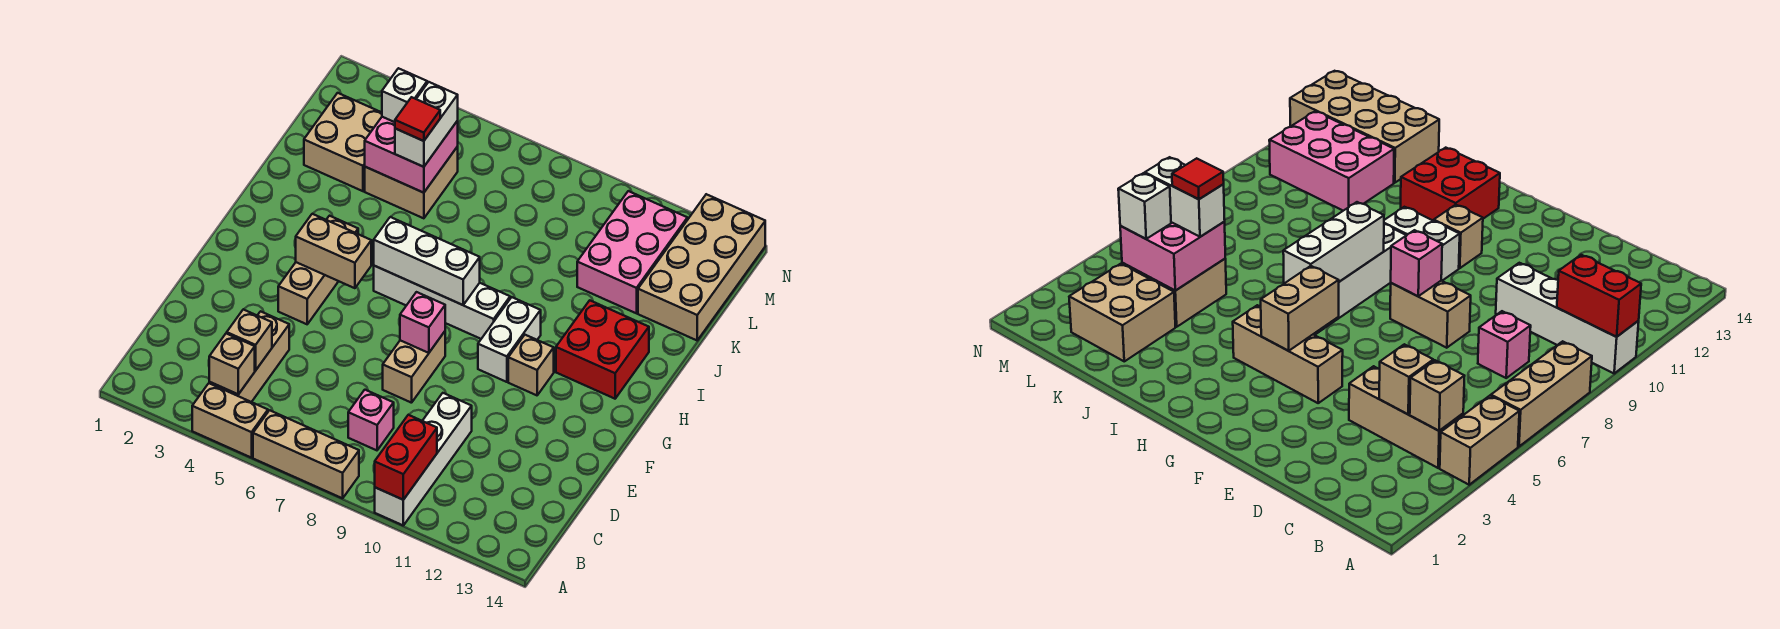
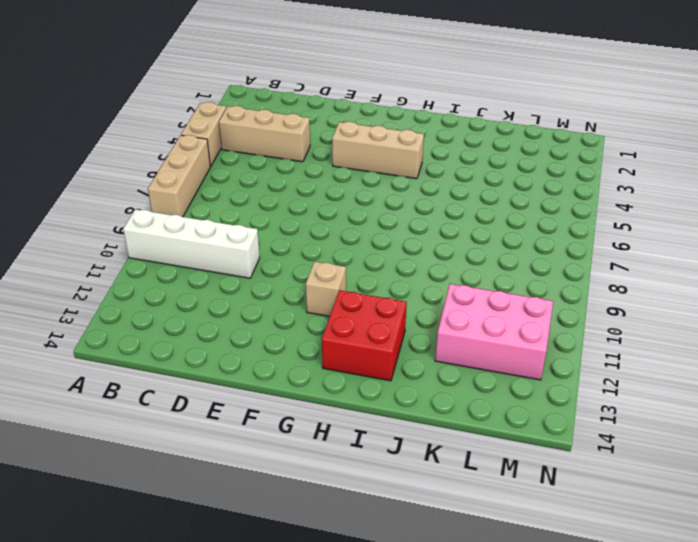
none -> pink brick C8 level 1
none -> tan brick E8:F8 level 1
none -> white brick G10:H10 level 1

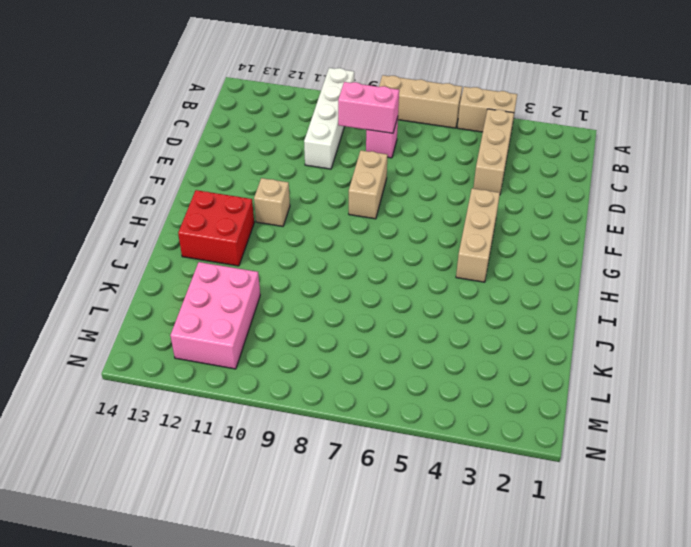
pink brick C8:C9 level 2 -> none
none -> white brick G10:H10 level 1
none -> white brick H6:H9 level 1
none -> tan brick K2:L3 level 1

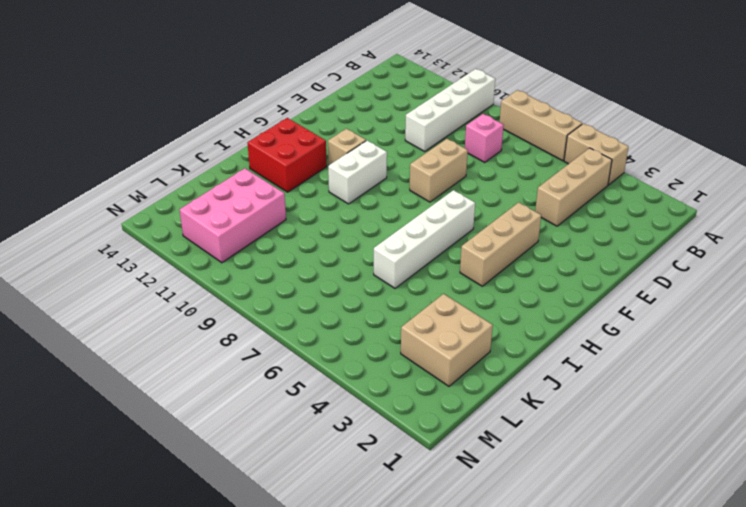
white brick G6:J6 level 1 -> white brick H6:H9 level 1
none -> tan brick K4:L5 level 1
none -> tan brick K13:N14 level 1
none -> red brick A10:B10 level 2

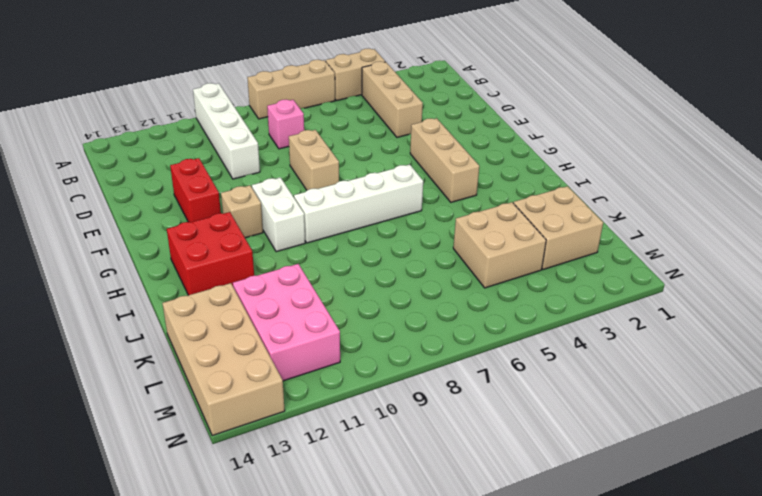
red brick E12:F12 level 1 -> red brick A10:B10 level 2
none -> tan brick B4 level 2
none -> tan brick C4 level 2
none -> pink brick F8 level 2

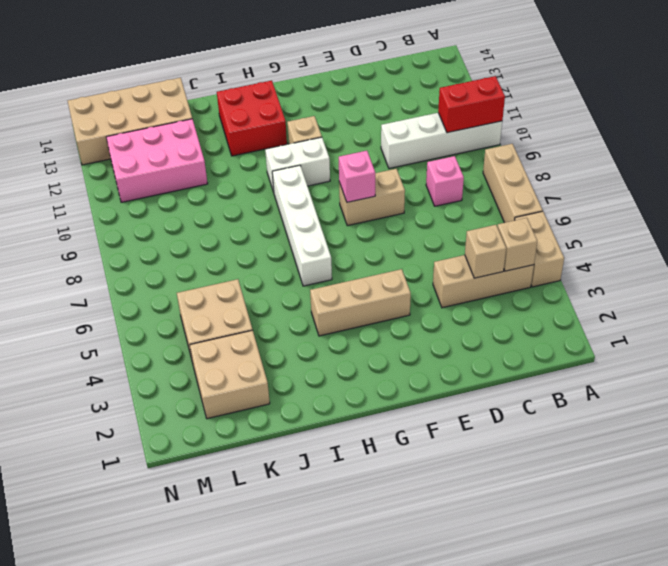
none -> tan brick G4:G5 level 2
none -> white brick H6:H8 level 2
none -> pink brick K4:L5 level 2

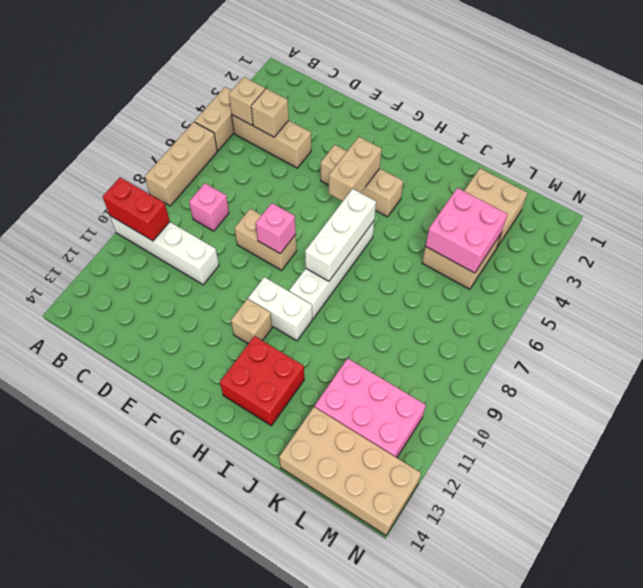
none -> white brick K5:L5 level 3
none -> white brick L4 level 3
none -> red tile K5 level 4

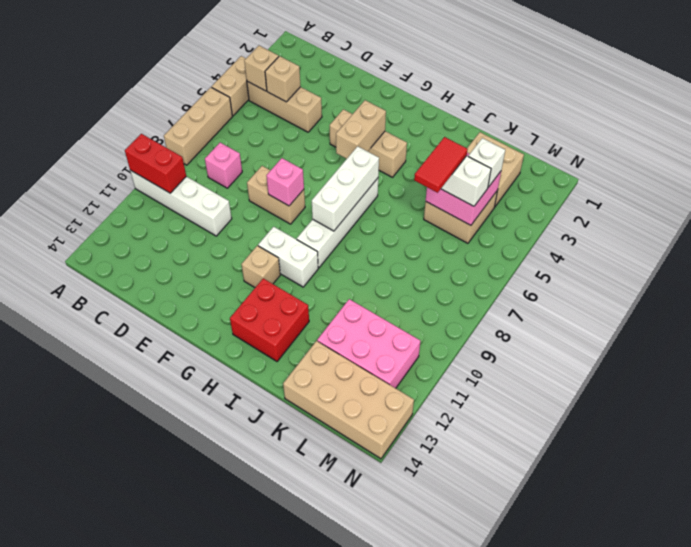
red tile K5:K6 level 4 -> red tile K5 level 4

